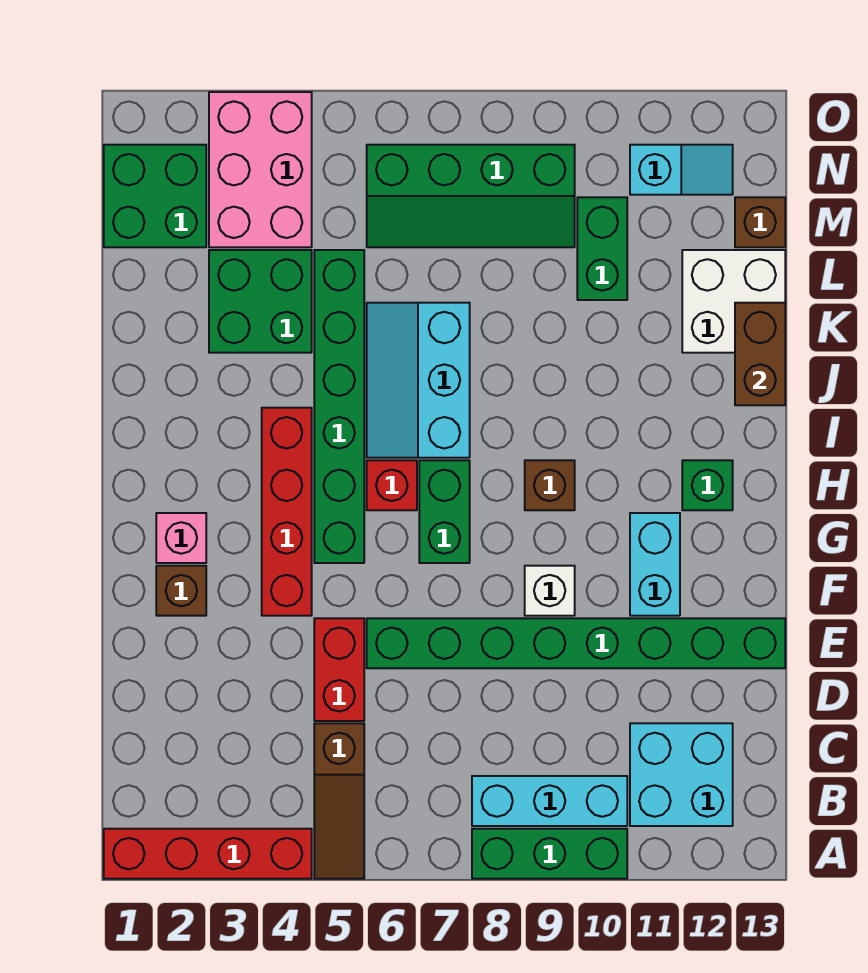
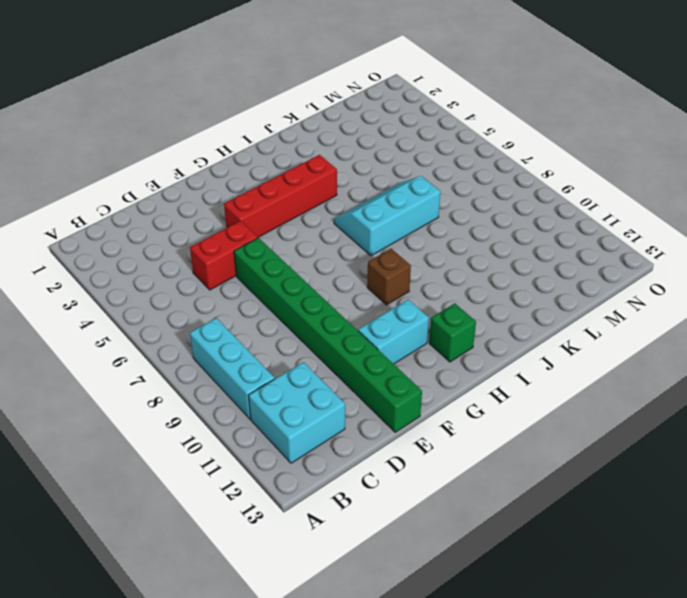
none -> red brick A1:A4 level 1
none -> brown slope A5:C5 level 1 top C
none -> green brick A8:A10 level 1

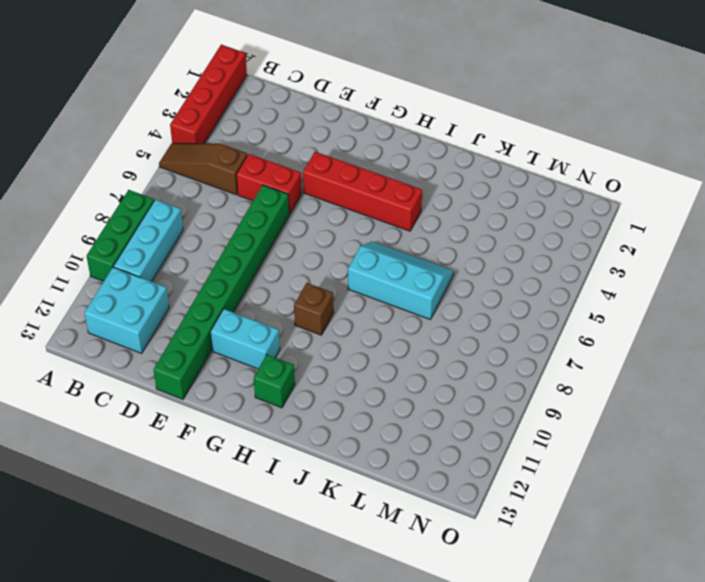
none -> brown brick F2 level 1
none -> white brick F9 level 1
none -> pink brick G2 level 1

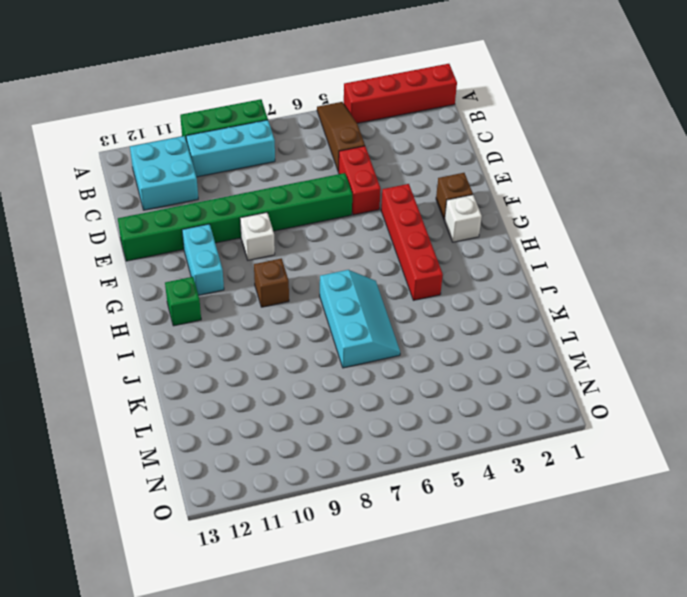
white brick G2 level 1 -> pink brick G2 level 1
none -> green brick G5:L5 level 1
none -> green brick G7:H7 level 1
none -> red brick H6 level 1

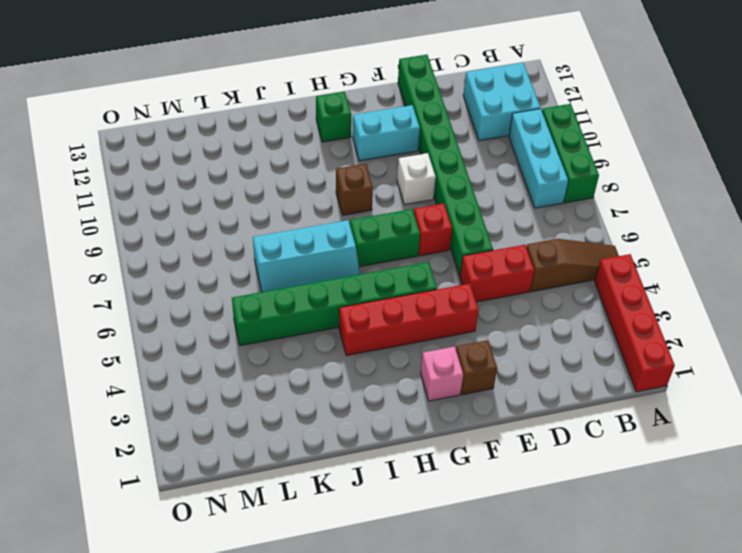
red brick F7 level 1 -> red brick H6 level 1
none -> green brick K3:L4 level 1
none -> white brick K12:L13 level 1
none -> green brick L10:M10 level 1

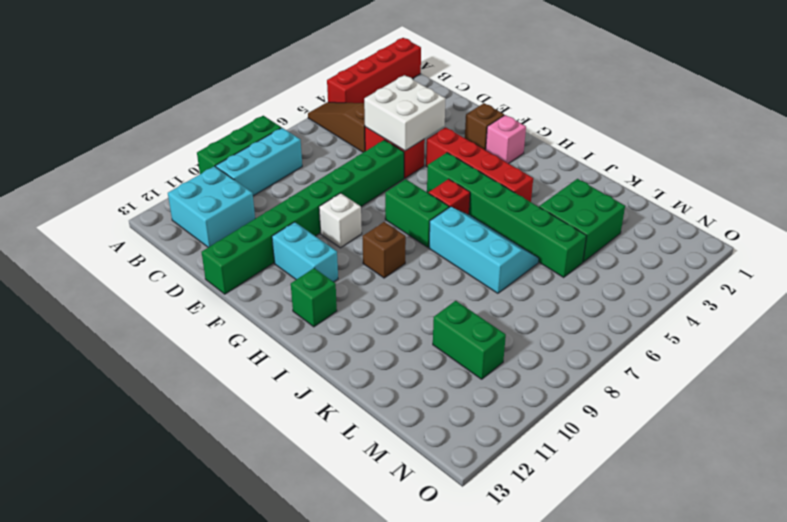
white brick D4:E5 level 2 -> white brick K12:L13 level 1
none -> green brick M1:N2 level 1
none -> pink brick M3:O4 level 1
none -> green slope M6:N9 level 1 top N

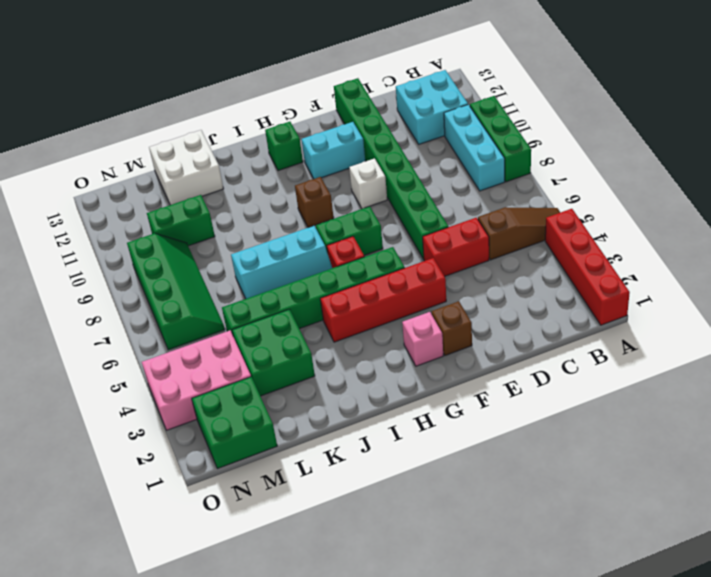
none -> brown brick M13 level 1
none -> cyan slope N11:N12 level 1 top 11
none -> brown brick J13:K13 level 2

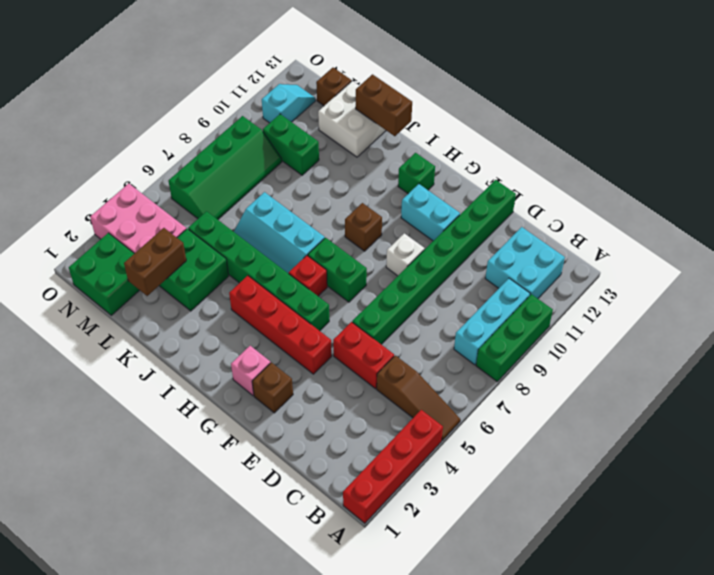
brown brick L2:L3 level 2 -> none

